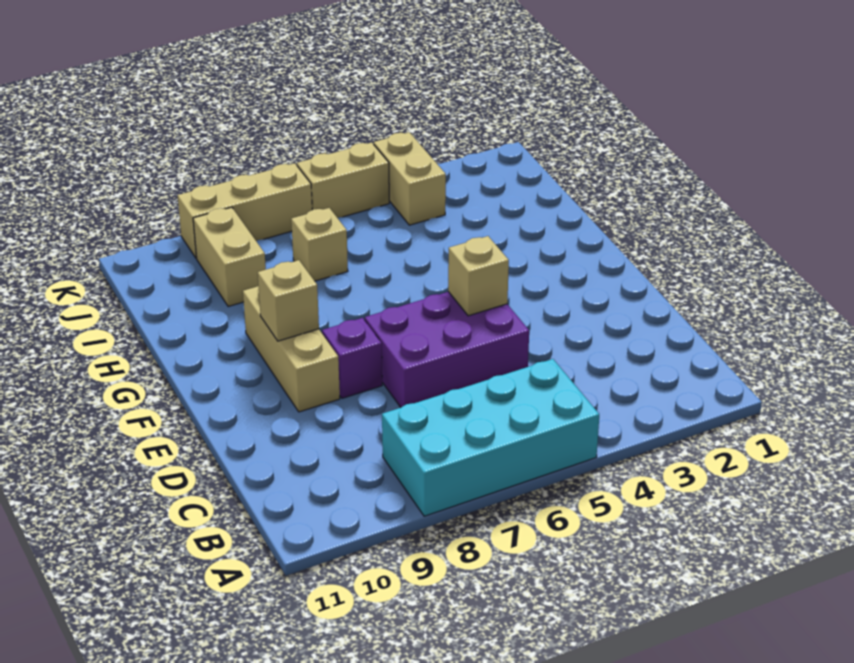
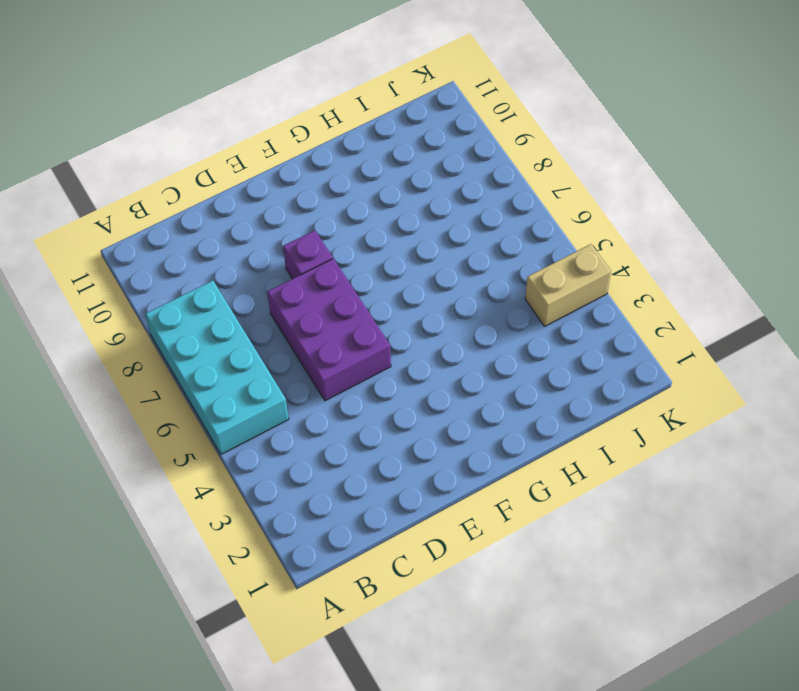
none -> tan brick E9:G9 level 1
none -> tan brick I7 level 1

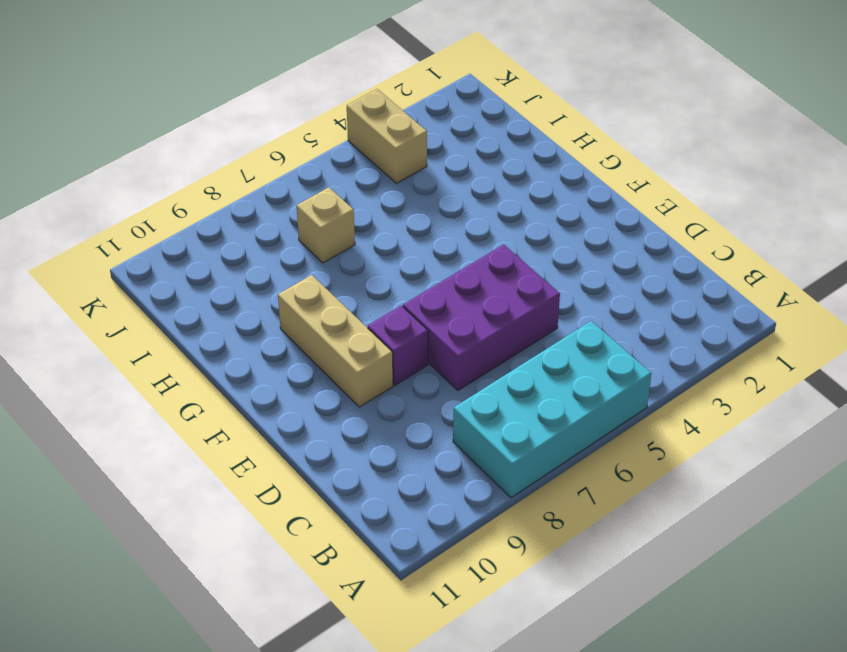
none -> tan brick I9:J9 level 1
none -> tan brick K5:K6 level 1

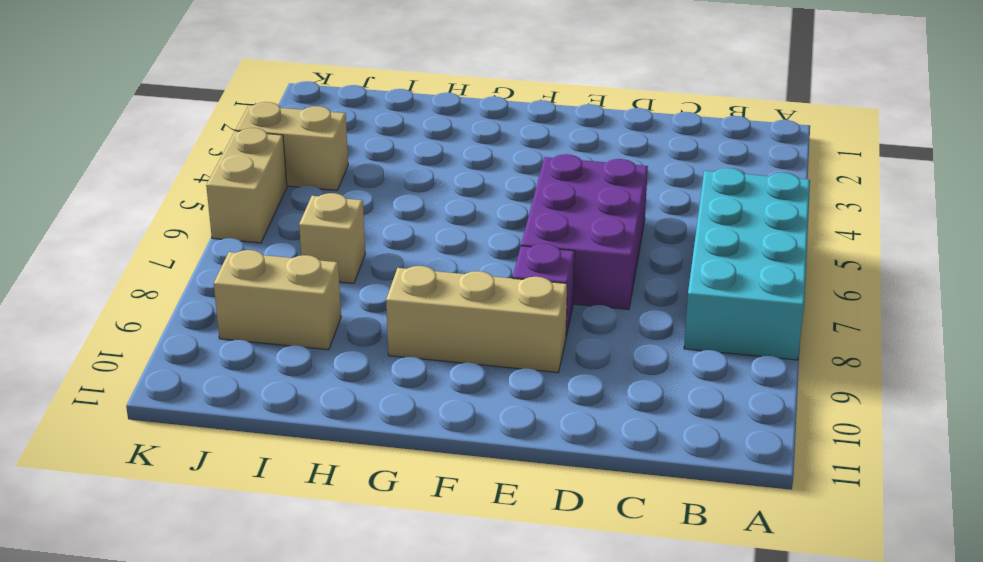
none -> tan brick K7:K9 level 1
none -> tan brick E5 level 2

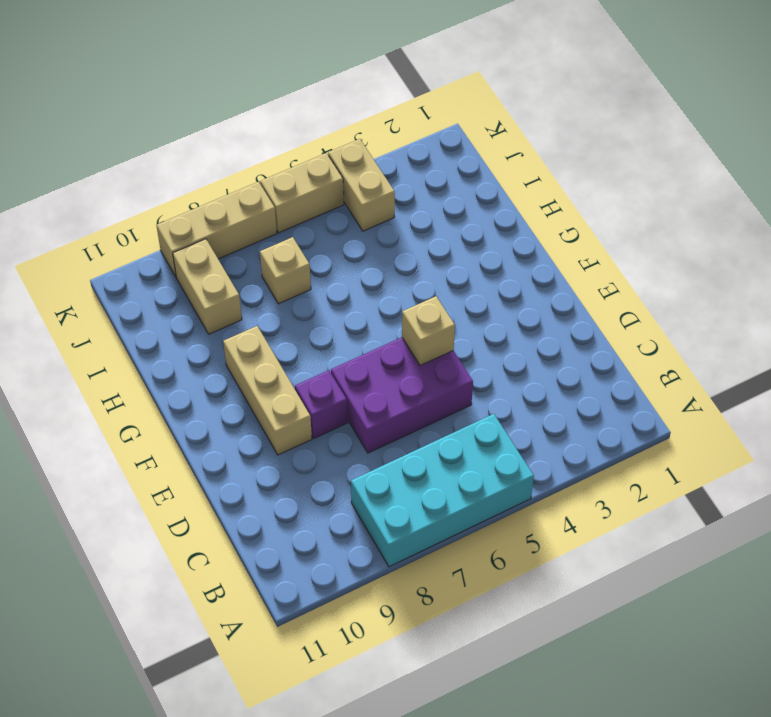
none -> tan brick F9 level 2

